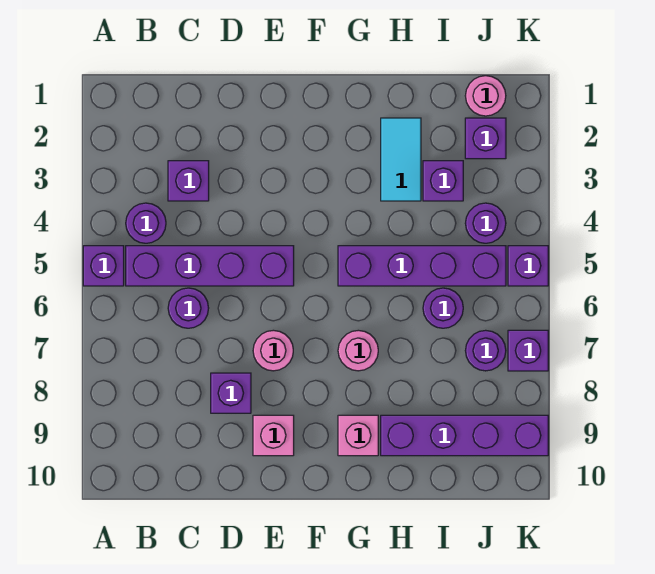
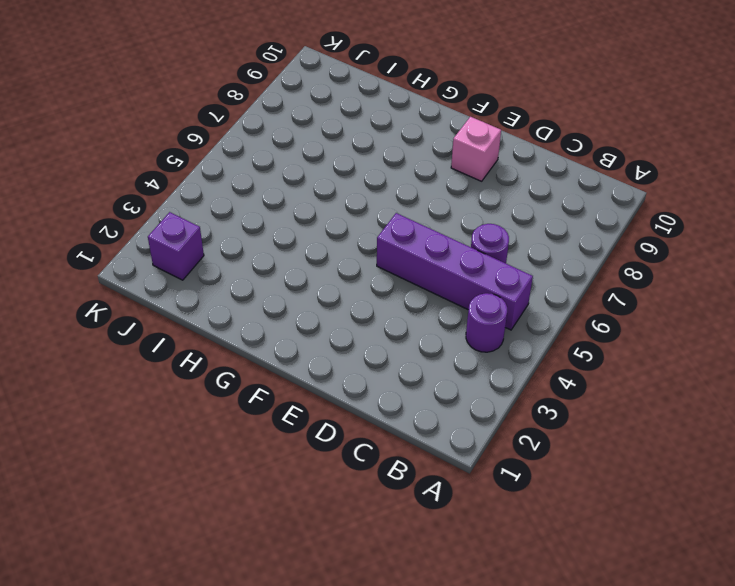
none -> purple brick A5 level 1
none -> purple brick C3 level 1
none -> purple brick D8 level 1

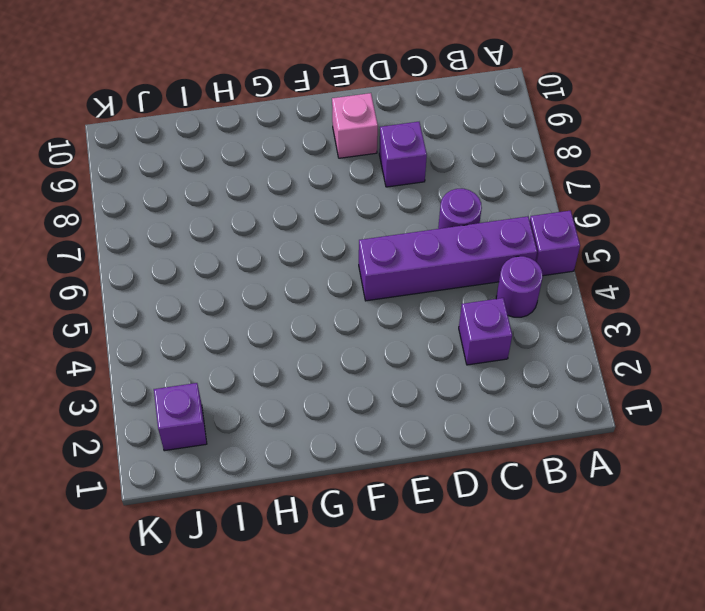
none -> pink round brick E7 level 1
none -> purple brick G5:J5 level 1
none -> pink round brick G7 level 1

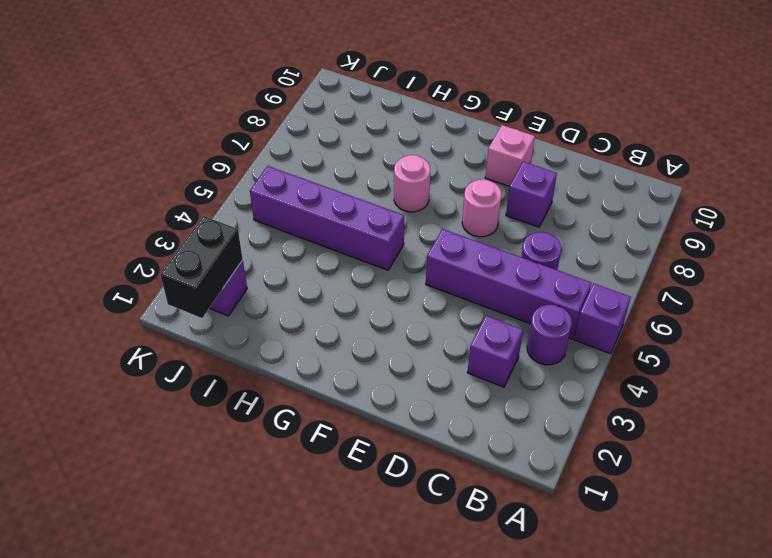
black brick J1:J2 level 2 -> none
none -> pink brick G9 level 1
none -> cyan tile H2:H3 level 1
none -> purple brick H9:K9 level 1

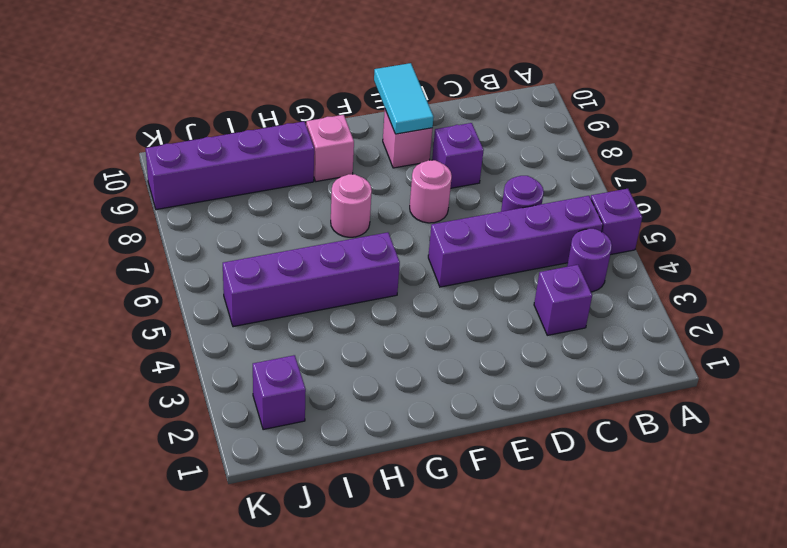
cyan tile E9:E10 level 2 -> cyan tile H2:H3 level 1
none -> purple brick I3 level 1
none -> purple round brick I6 level 1
none -> pink round brick J1 level 1

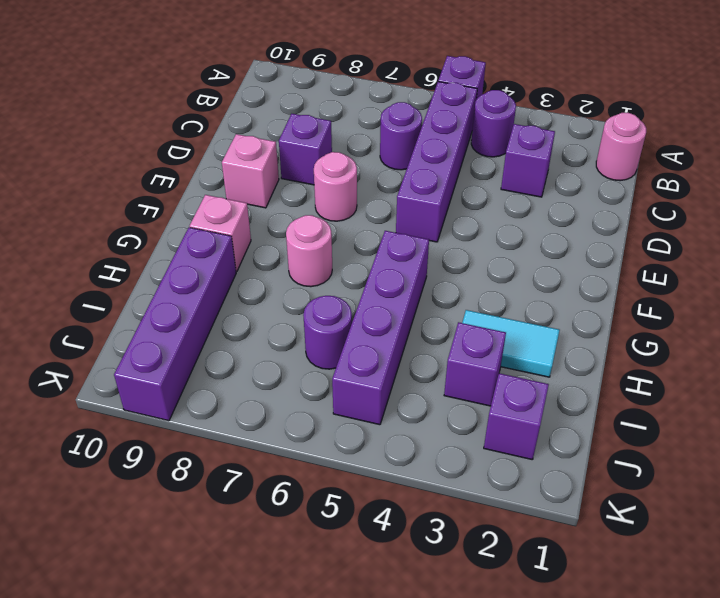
pink round brick B1 level 1 -> pink round brick J1 level 1
none -> purple round brick J4 level 1
none -> purple round brick J7 level 1
none -> purple brick K5 level 1

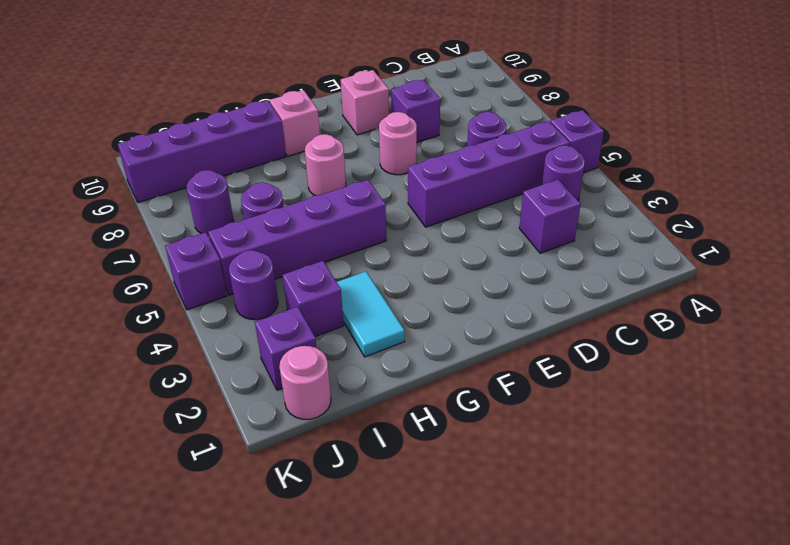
none -> purple brick K7 level 1

